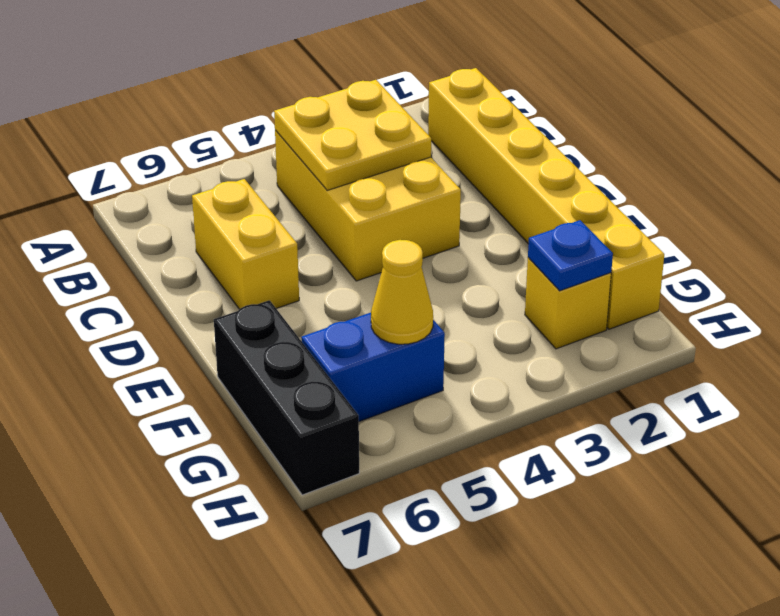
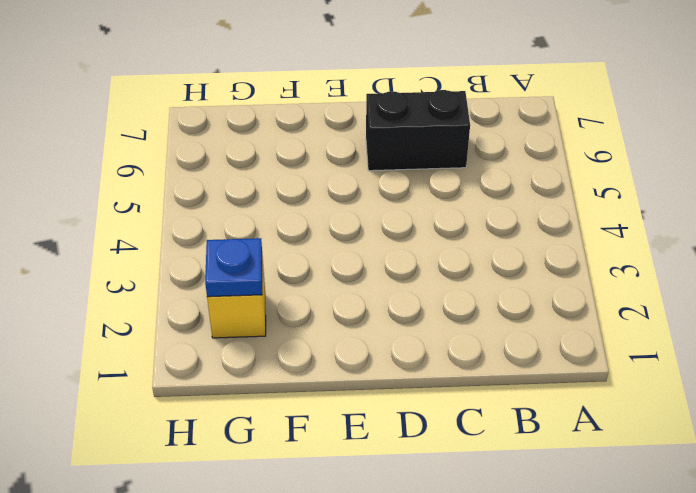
black brick C6:D6 level 1 -> yellow brick C6:D6 level 1
none -> yellow brick B1:G1 level 1
none -> yellow brick B3:D4 level 1

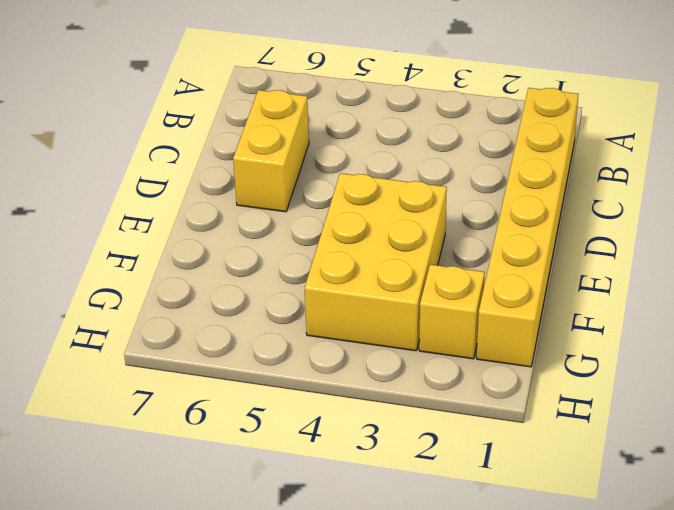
yellow brick E3:G4 level 1 -> yellow brick B3:D4 level 1
none -> black brick F7:H7 level 1
none -> blue brick G5:G6 level 1

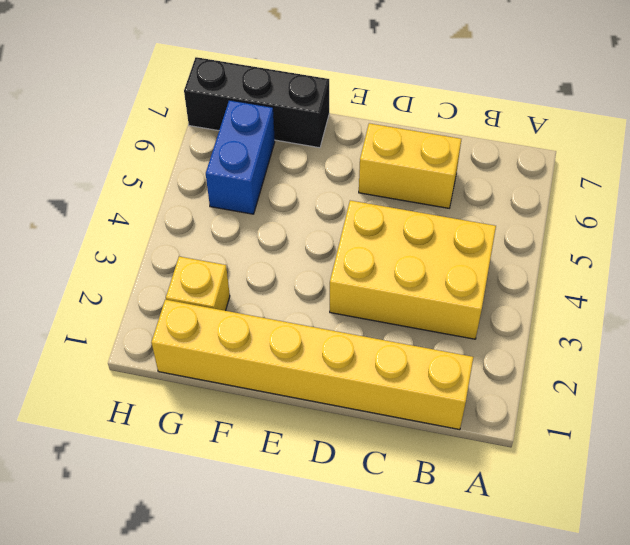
none -> yellow plate B3:C4 level 2
none -> blue plate G2 level 2

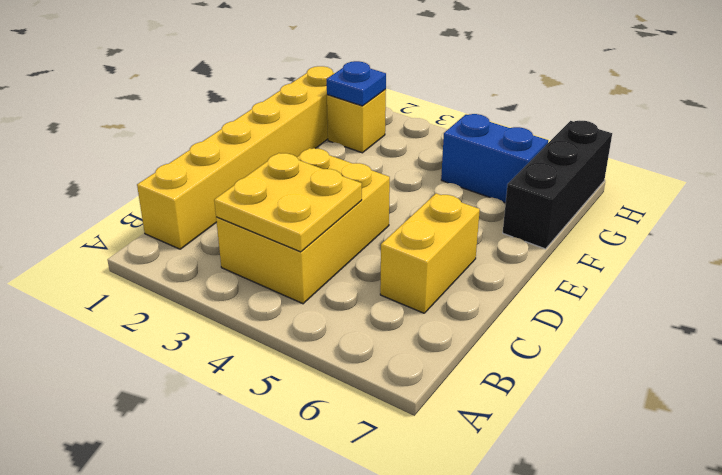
none -> yellow cone G5 level 2

